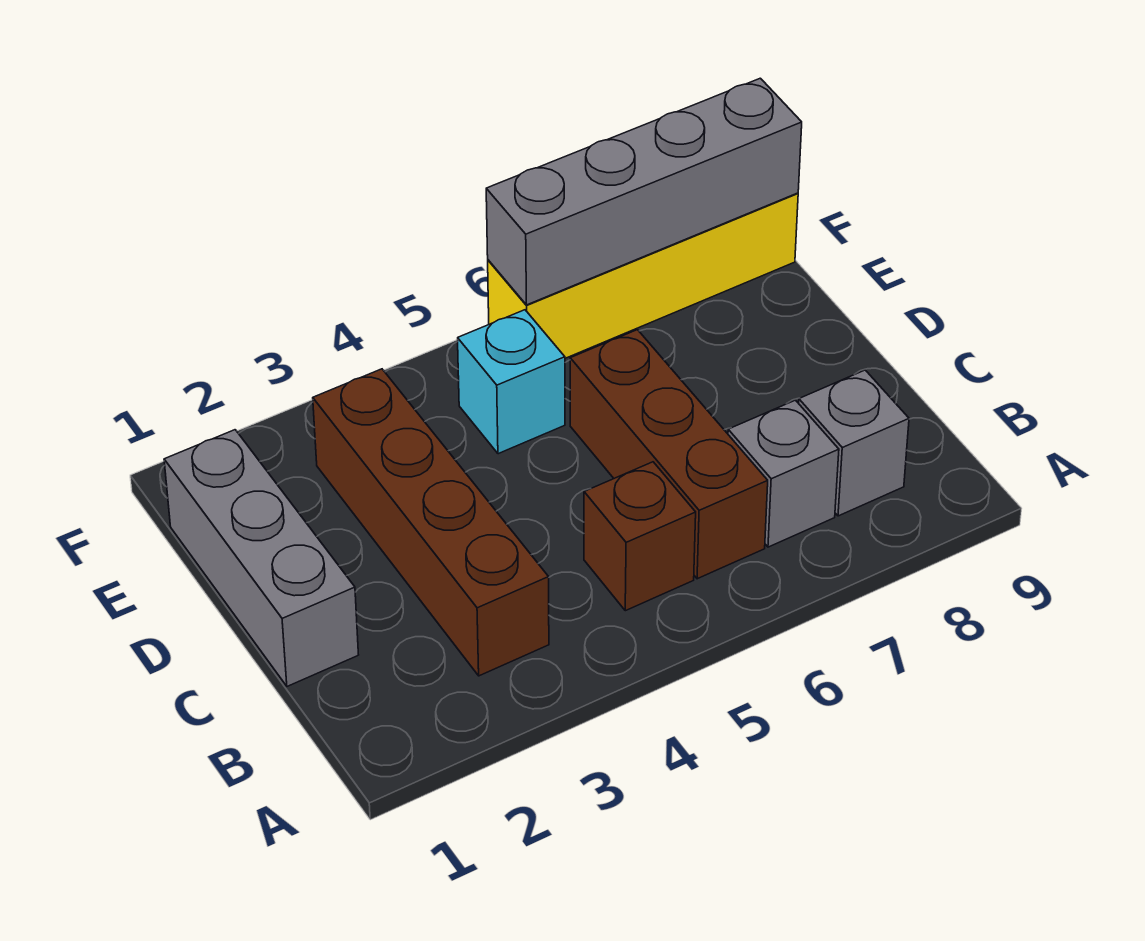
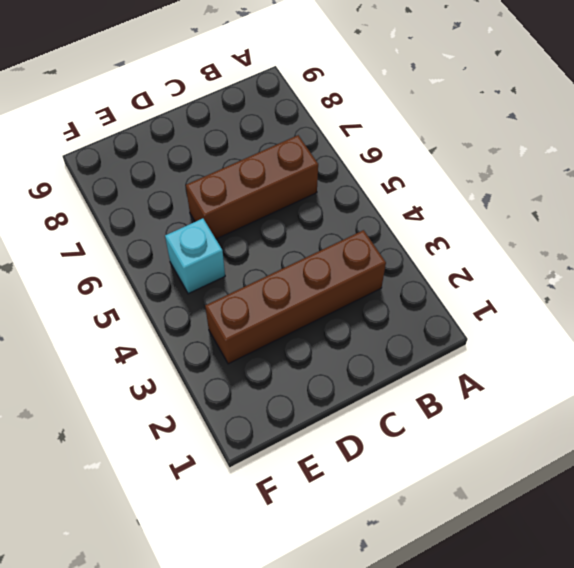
none -> brown brick B5 level 1
none -> grey brick B7 level 1

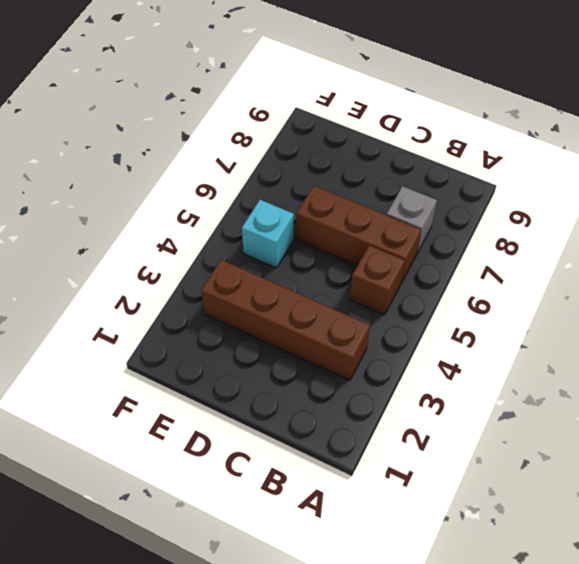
none -> grey brick B8 level 1
none -> grey brick C1:E1 level 1

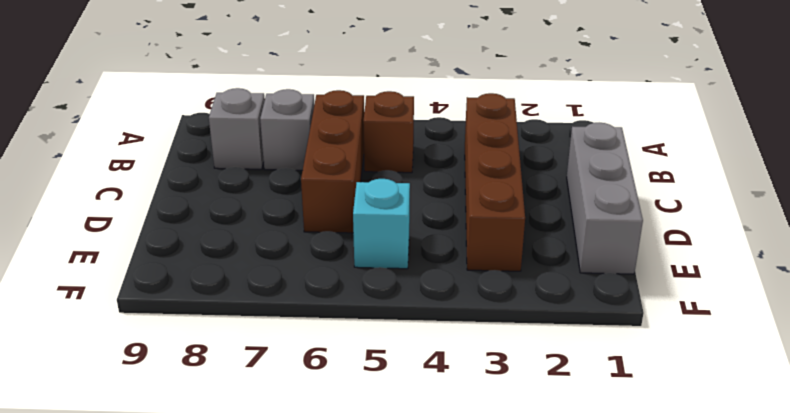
none -> yellow brick F6:F9 level 1
none -> grey brick F6:F9 level 2

